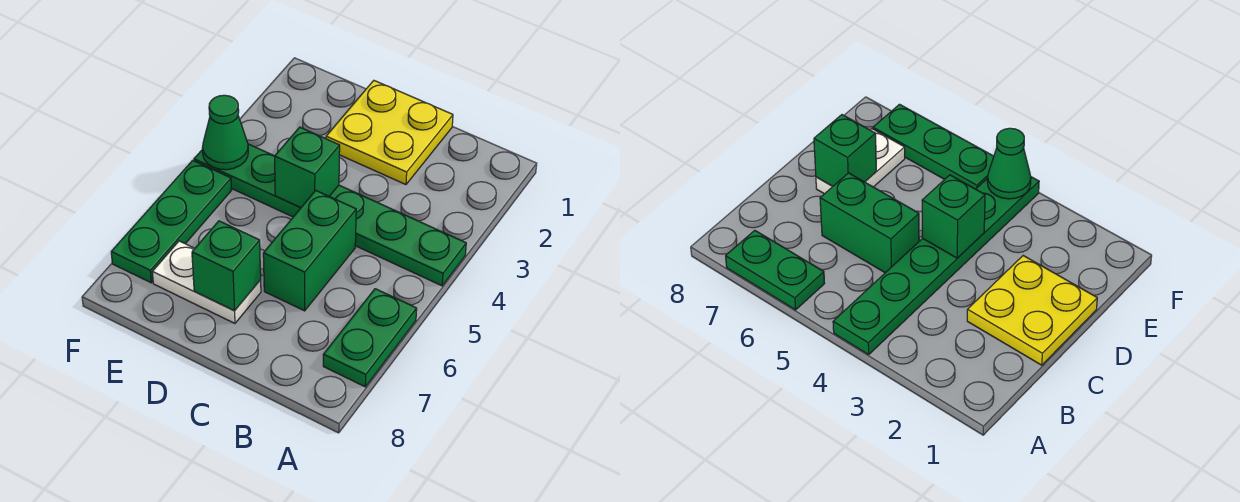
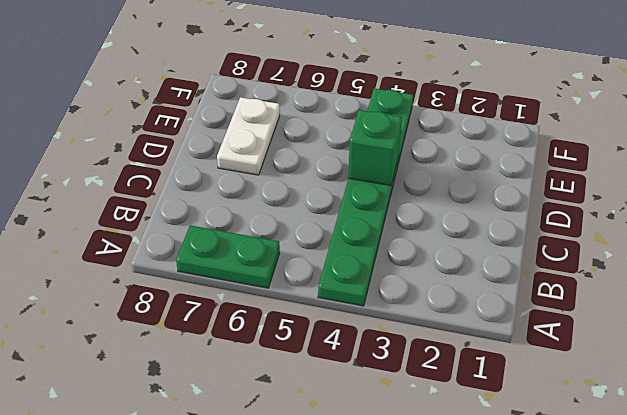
none -> yellow plate C1:D2 level 1
none -> green brick C5:C6 level 1

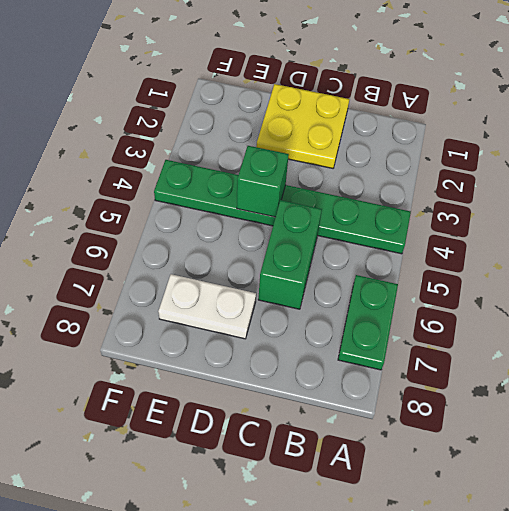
none -> green plate F5:F7 level 1
none -> green brick D7 level 2

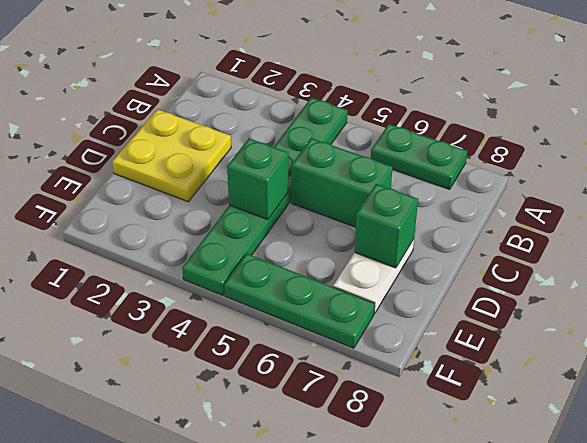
none -> green cone F4 level 2

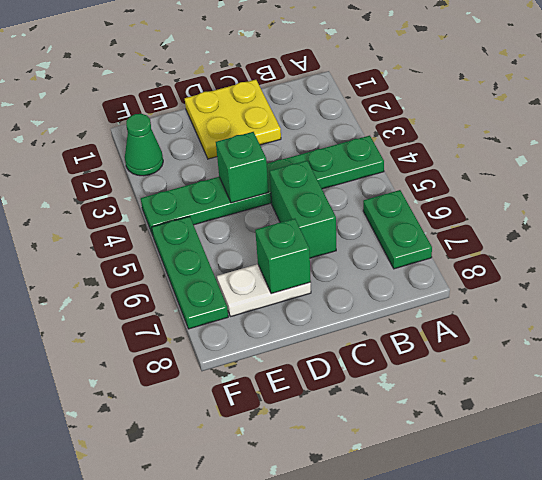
green cone F2 level 1 -> green cone F4 level 2

